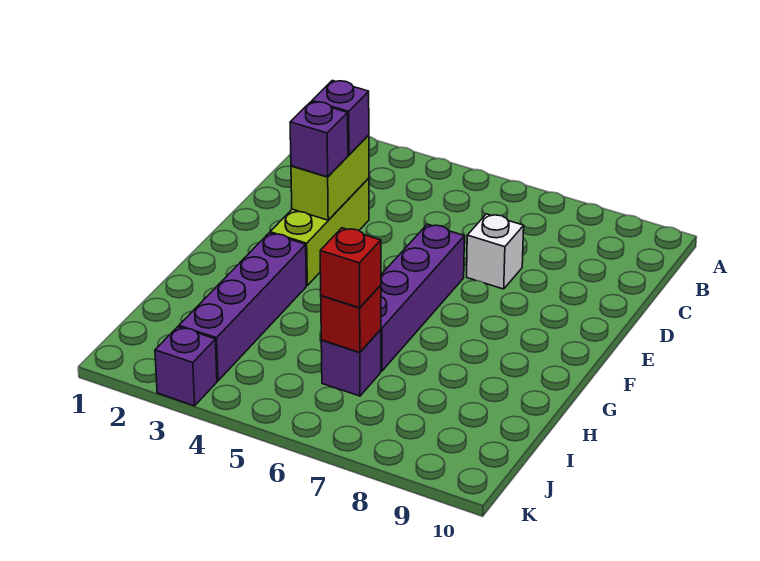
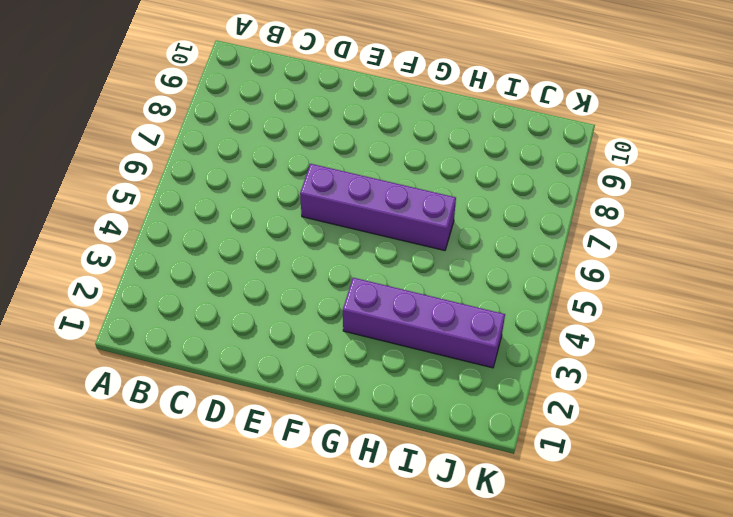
none -> lime brick D3:F3 level 1
none -> white brick D7 level 1

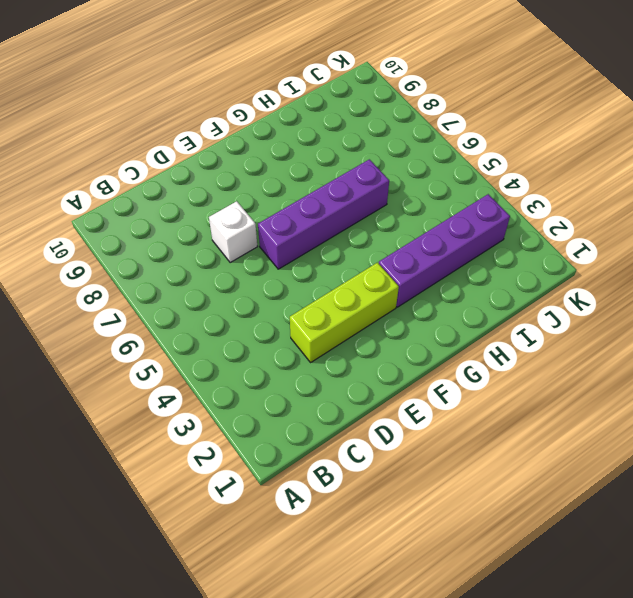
none -> purple brick I6 level 1
none -> purple brick K3 level 1

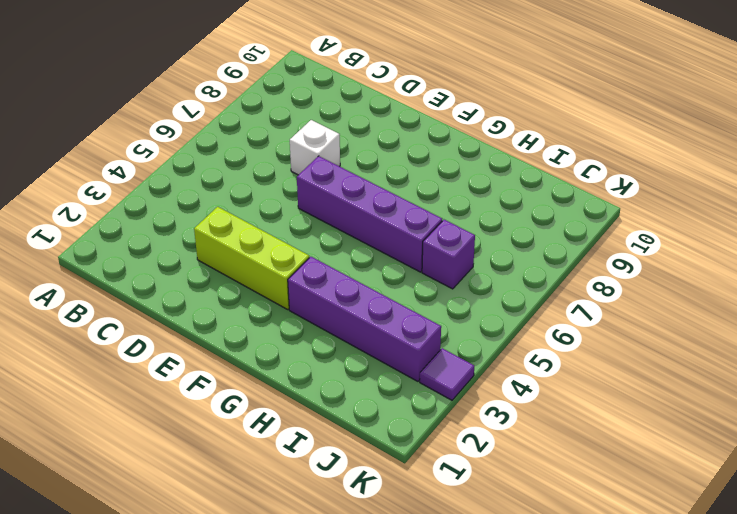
purple tile K3 level 1 -> purple brick K3 level 1
none -> lime brick D3:E3 level 2
none -> red brick I6 level 2

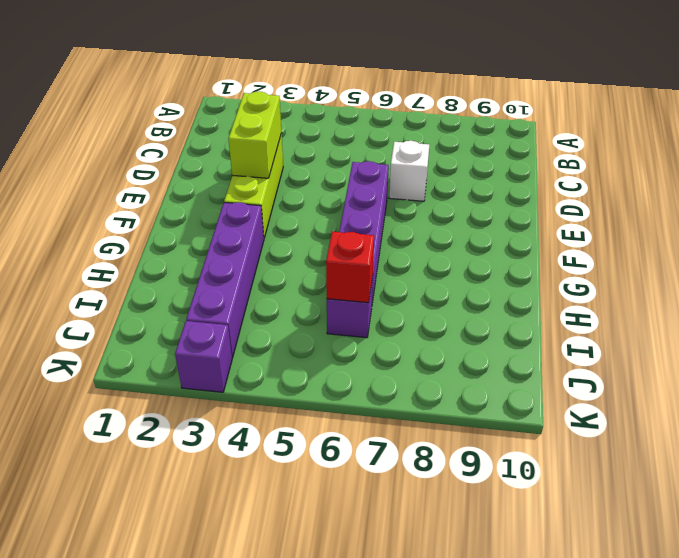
none -> purple brick D3 level 3
none -> purple brick E3 level 3

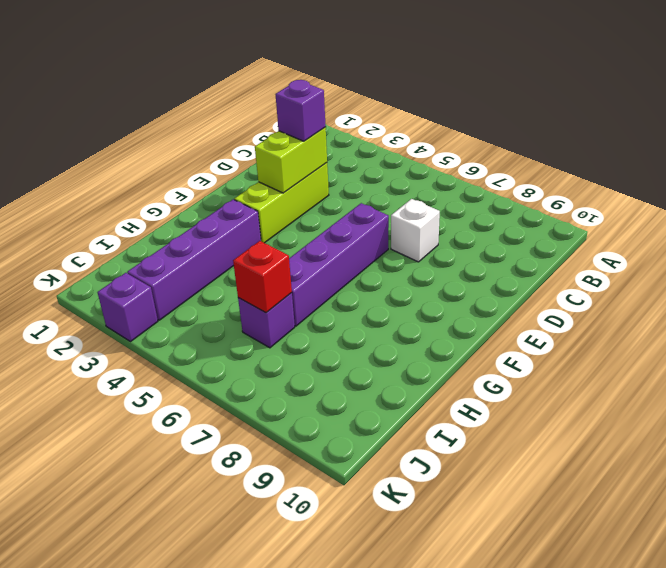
none -> purple brick E3 level 3
none -> red brick I6 level 3

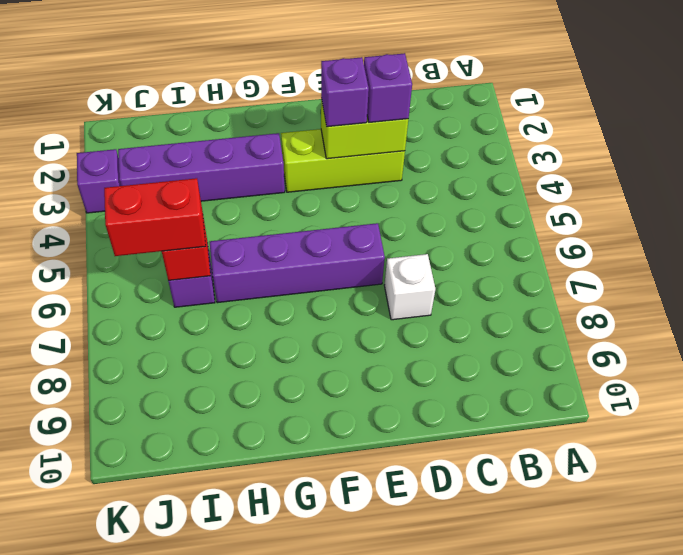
red brick I6:J6 level 3 -> red brick I6 level 3

